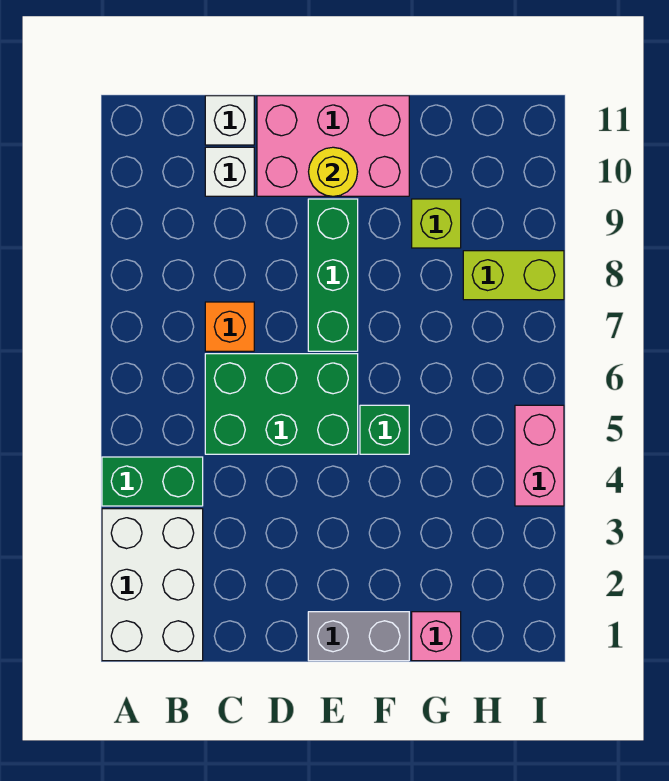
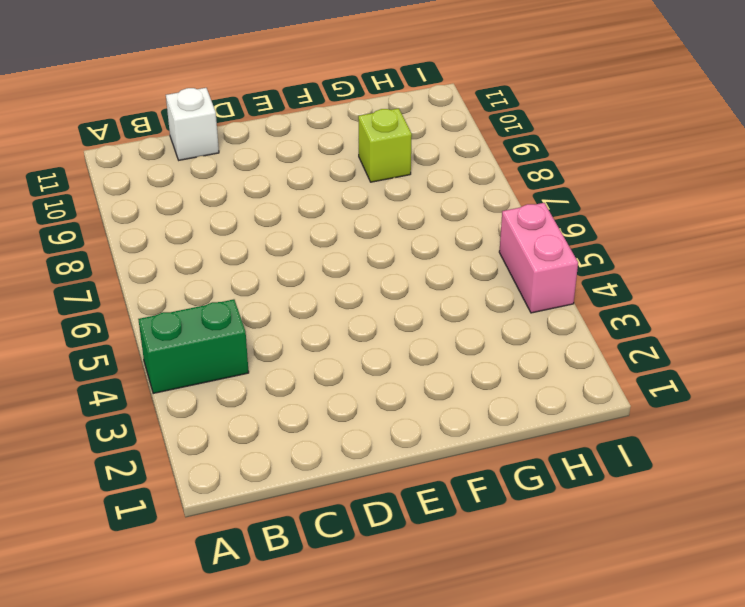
none -> white brick A1:B3 level 1
none -> green brick C5:E6 level 1
none -> orange brick C7 level 1

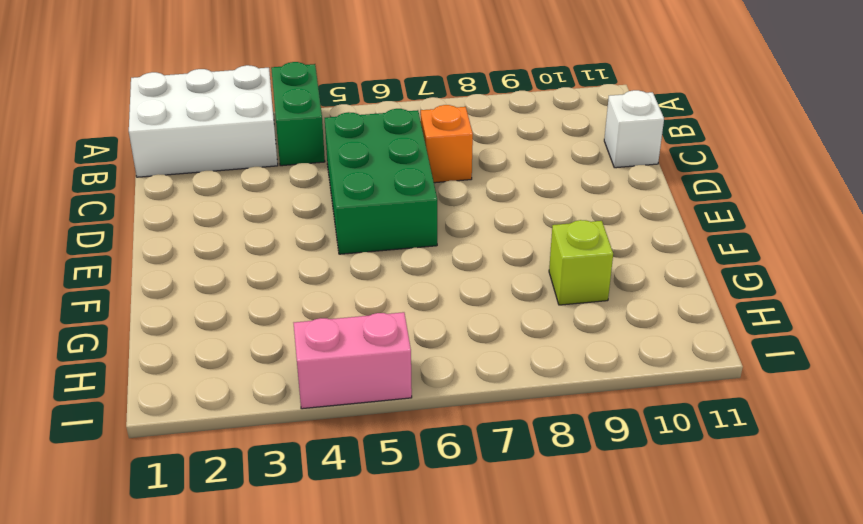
none -> white brick C10 level 1
none -> pink brick D10:F11 level 1
none -> grey brick E1:F1 level 1

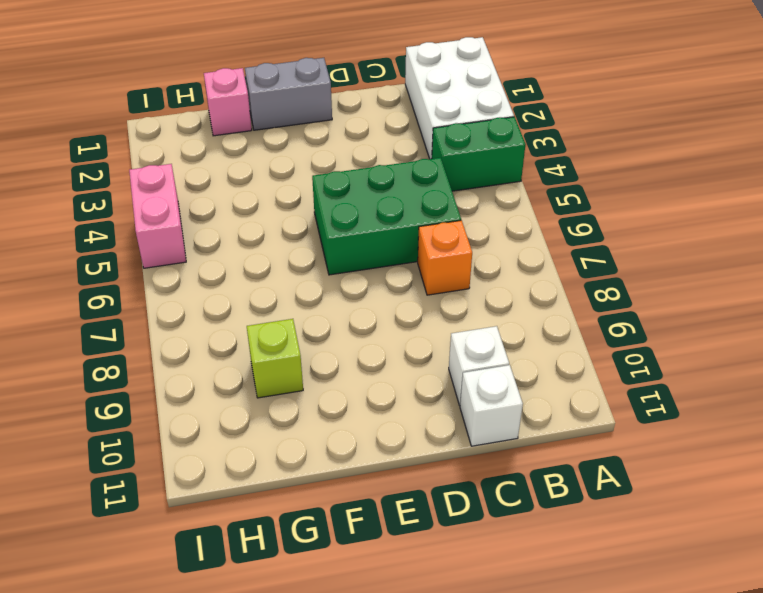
none -> pink brick D10:F11 level 1
none -> green brick E7:E9 level 1
none -> green brick F5 level 1

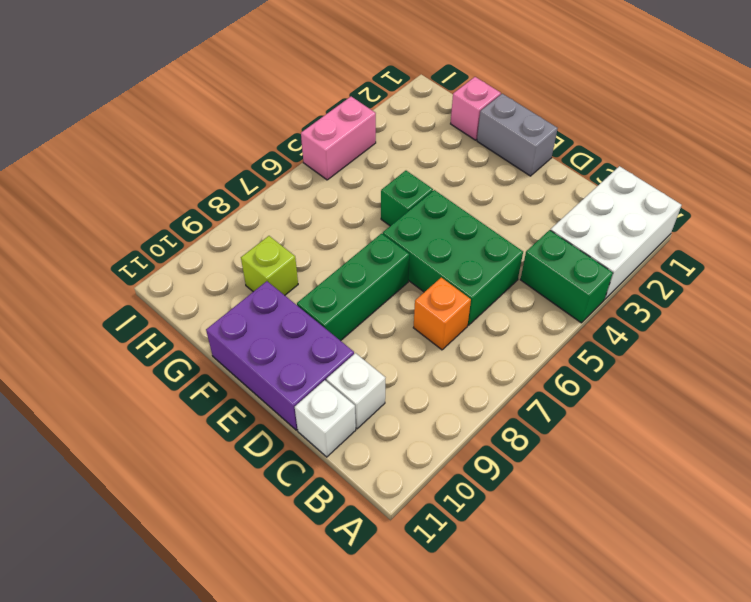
purple brick D10:F11 level 1 -> pink brick D10:F11 level 1
none -> lime brick H8:I8 level 1
none -> yellow round brick E10 level 2

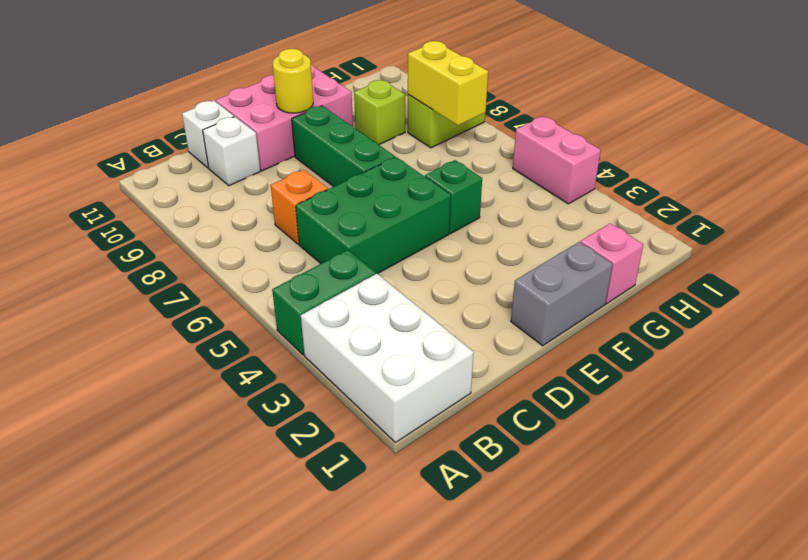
yellow brick H7:H8 level 2 -> none

